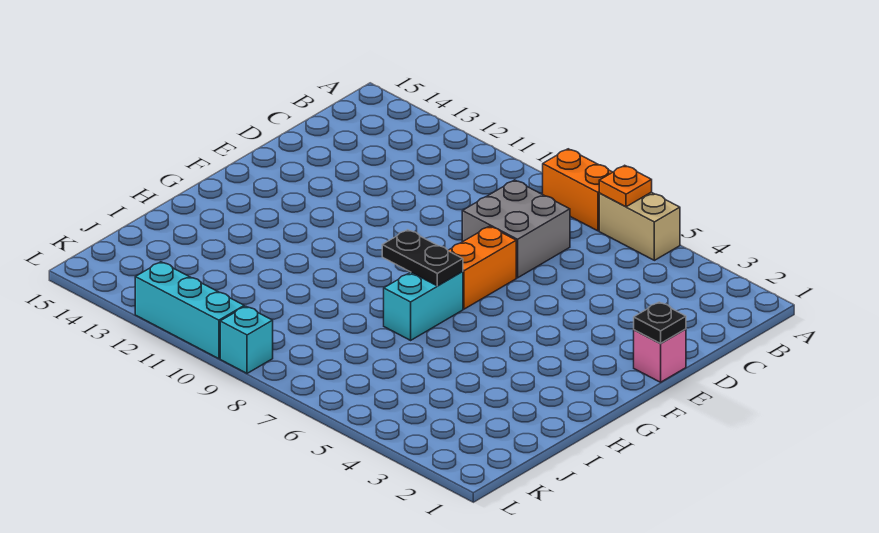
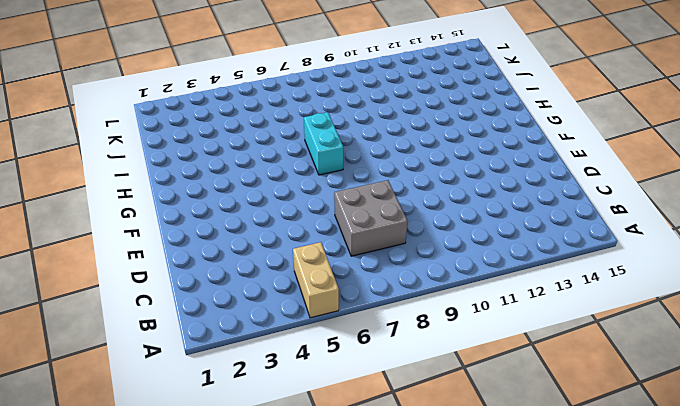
tan brick A5:B5 level 1 -> tan brick A5:A6 level 1
none -> orange brick A7:A8 level 1
none -> pink brick E1 level 1

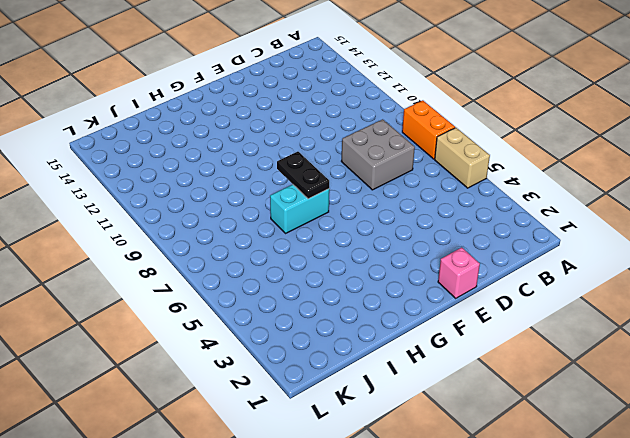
none -> orange brick E7:F7 level 1
none -> cyan brick L9 level 1

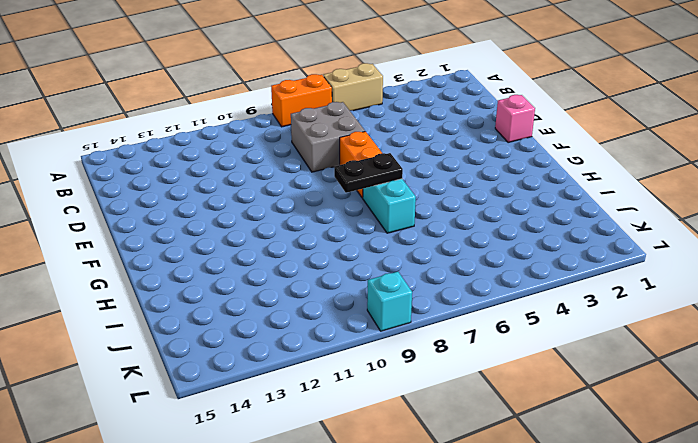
none -> cyan brick L10:L12 level 1
none -> orange plate A6 level 2

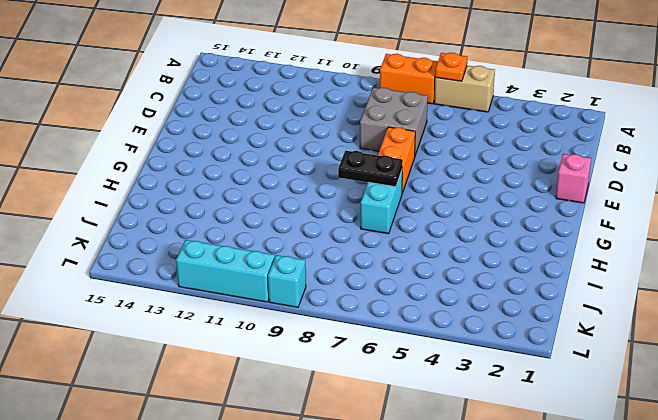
none -> black plate E1 level 2

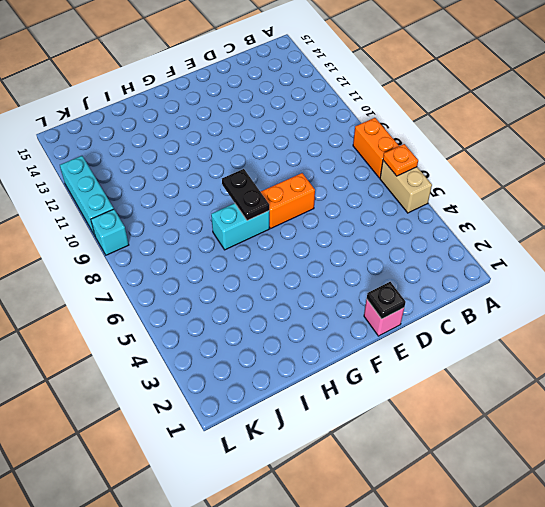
none -> grey brick C7:D8 level 1

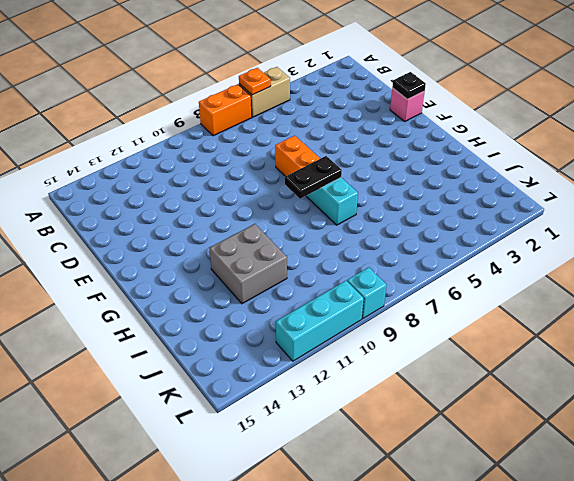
grey brick H11:I12 level 1 -> grey brick C7:D8 level 1

